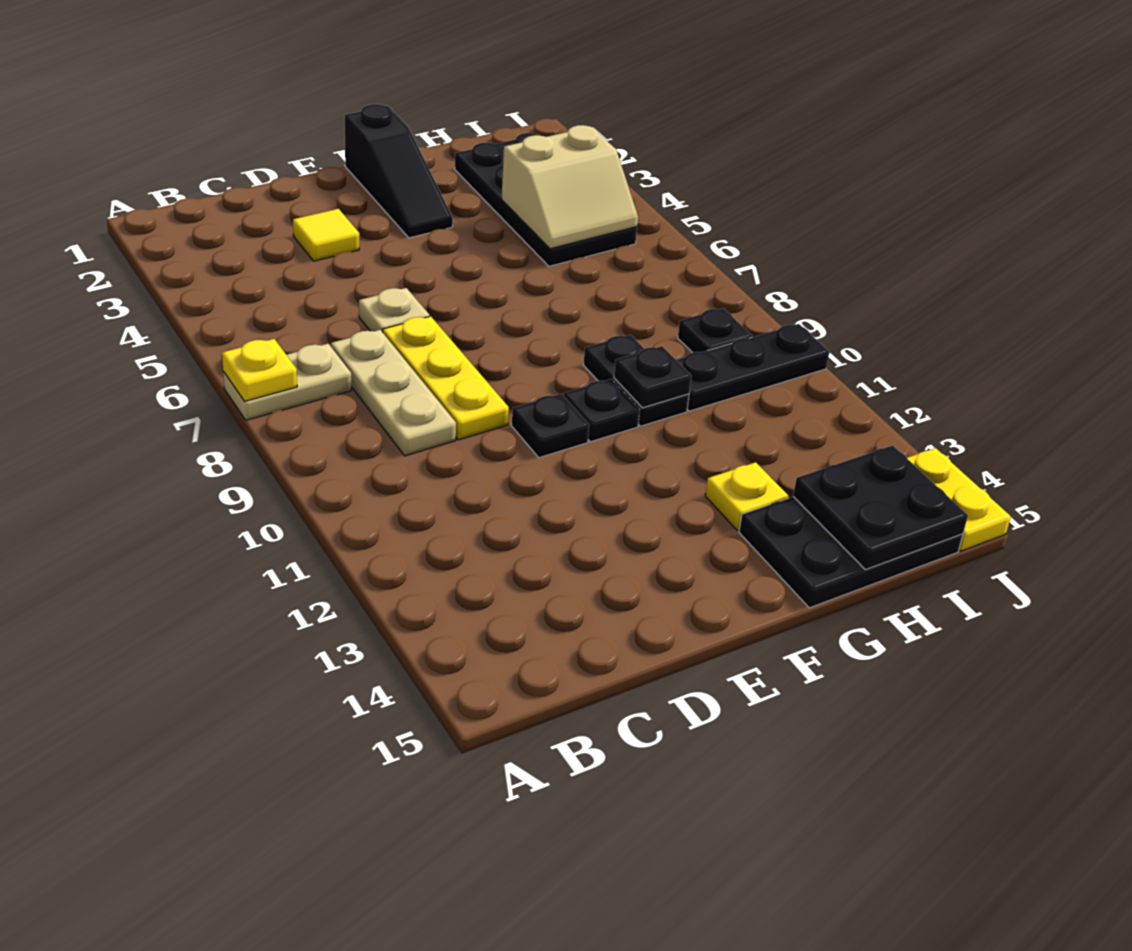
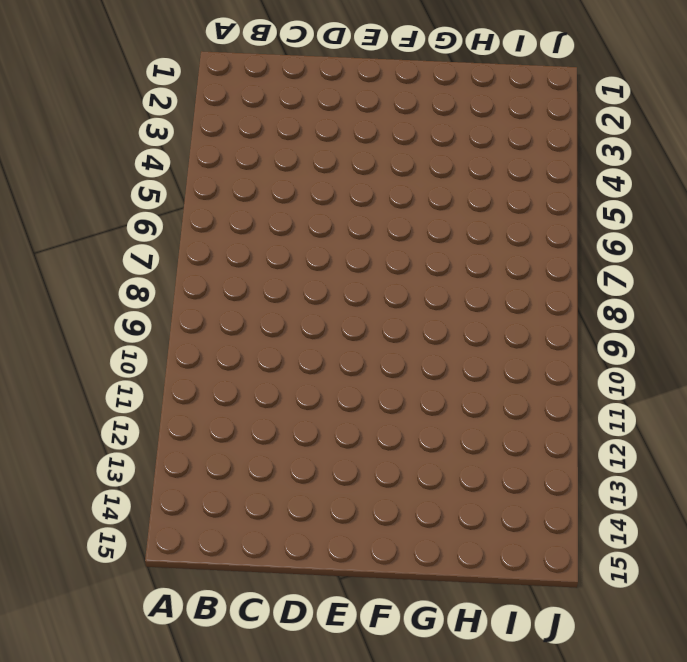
none -> tan plate A7:B7 level 1
none -> tan plate C7:C9 level 1
none -> yellow tile D3 level 1

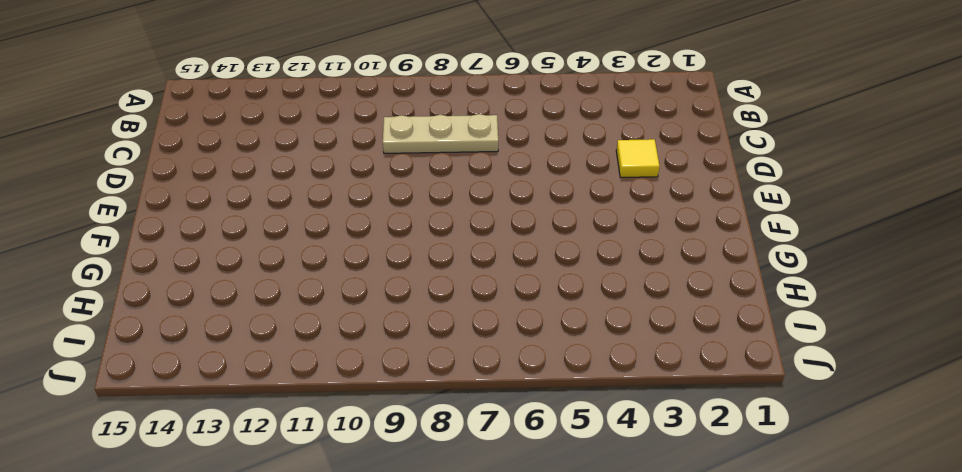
none -> tan plate A7:B7 level 1
none -> tan plate D6 level 1
none -> yellow plate D7:D9 level 1

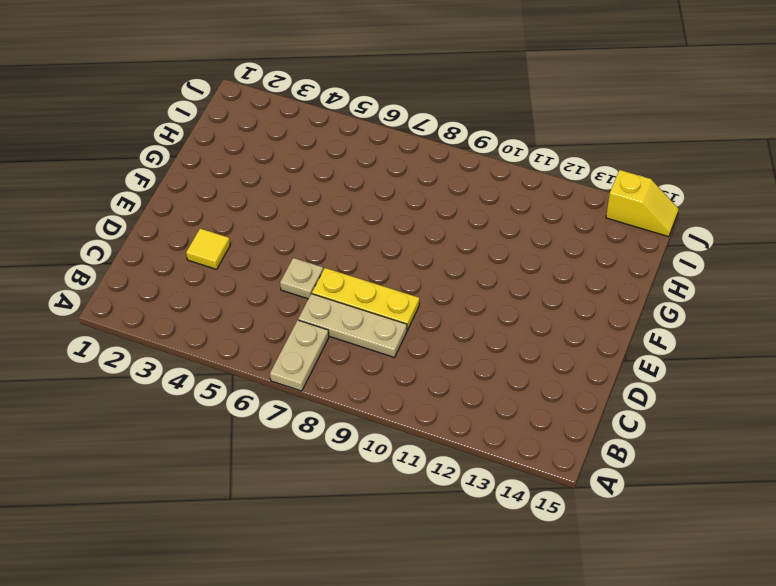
yellow slope J14:J15 level 1 top 14 -> yellow plate J14:J15 level 1
none -> black plate E10 level 1
none -> black slope F1:F3 level 1 top 1
none -> black plate F10 level 1

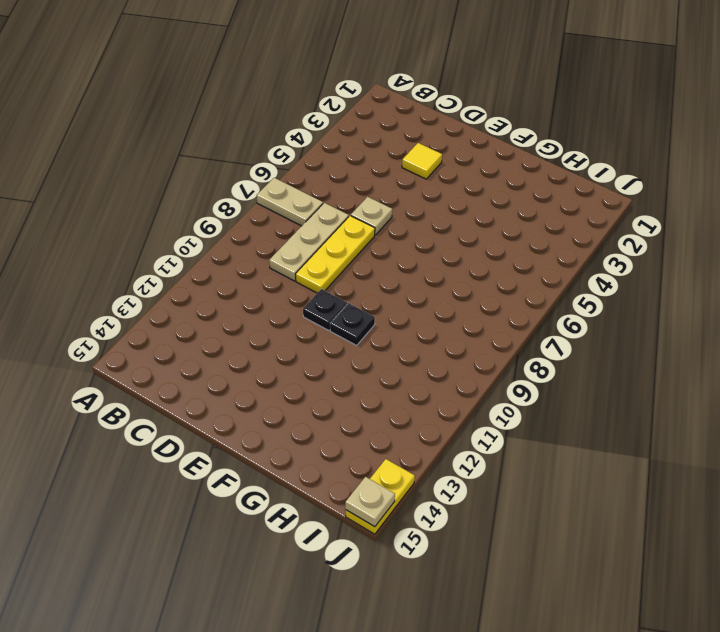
tan plate J15 level 2 -> none
none -> black slope F1:F3 level 1 top 1
none -> black plate G9:G10 level 1
none -> yellow plate G13 level 1

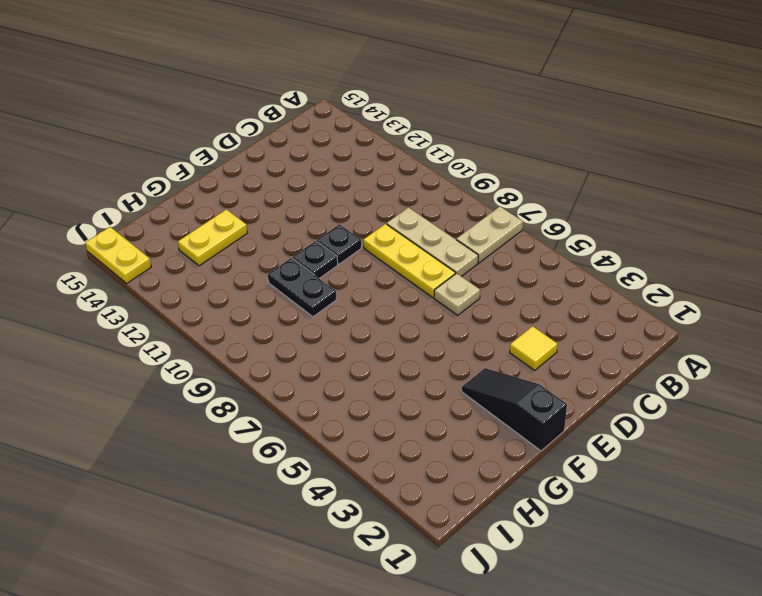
yellow plate G13:H13 level 1 -> yellow plate G13 level 1
none -> black plate G14:I15 level 1
none -> black plate H2:I5 level 1
none -> black plate H10:J10 level 1

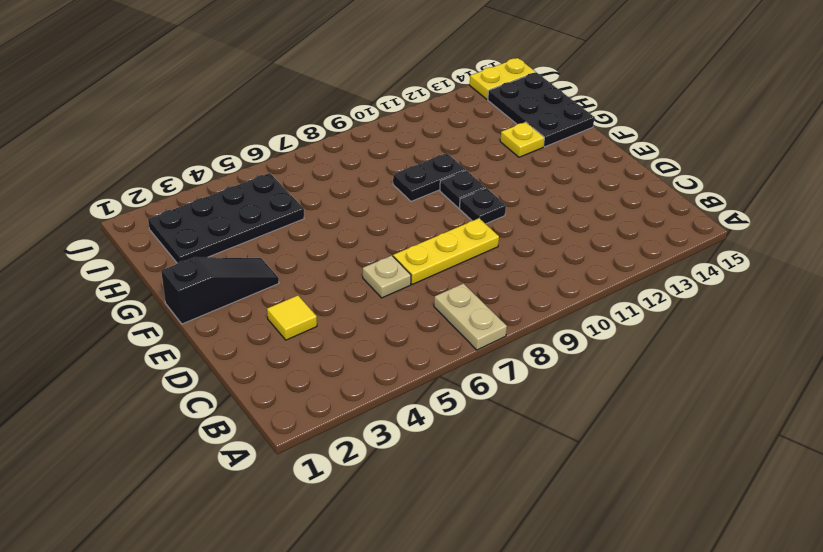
none -> tan plate C7:C9 level 1
none -> black plate H10:J10 level 1
none -> black plate I9 level 1

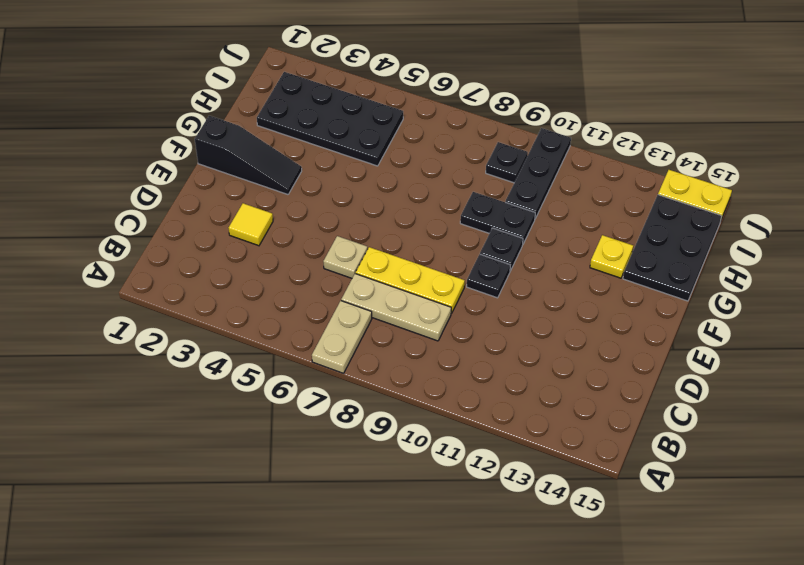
none -> yellow plate A7 level 2
none -> black plate G10 level 2
none -> tan slope H4:I5 level 2 top 4

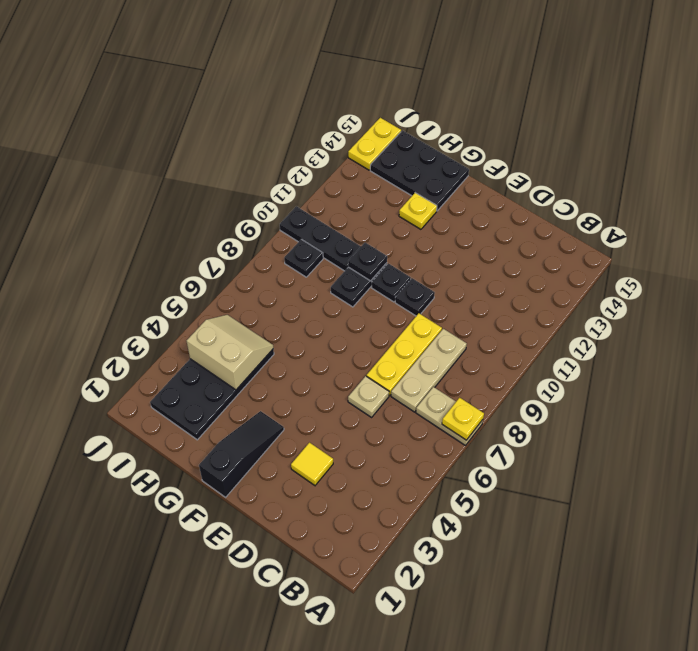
none -> black plate H14:I15 level 2

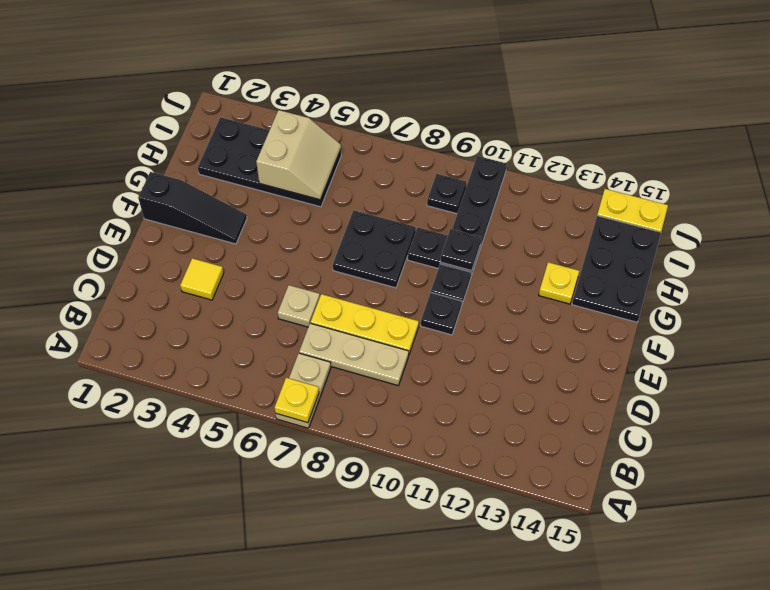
black plate F7:G8 level 1 -> black plate H14:I15 level 2

